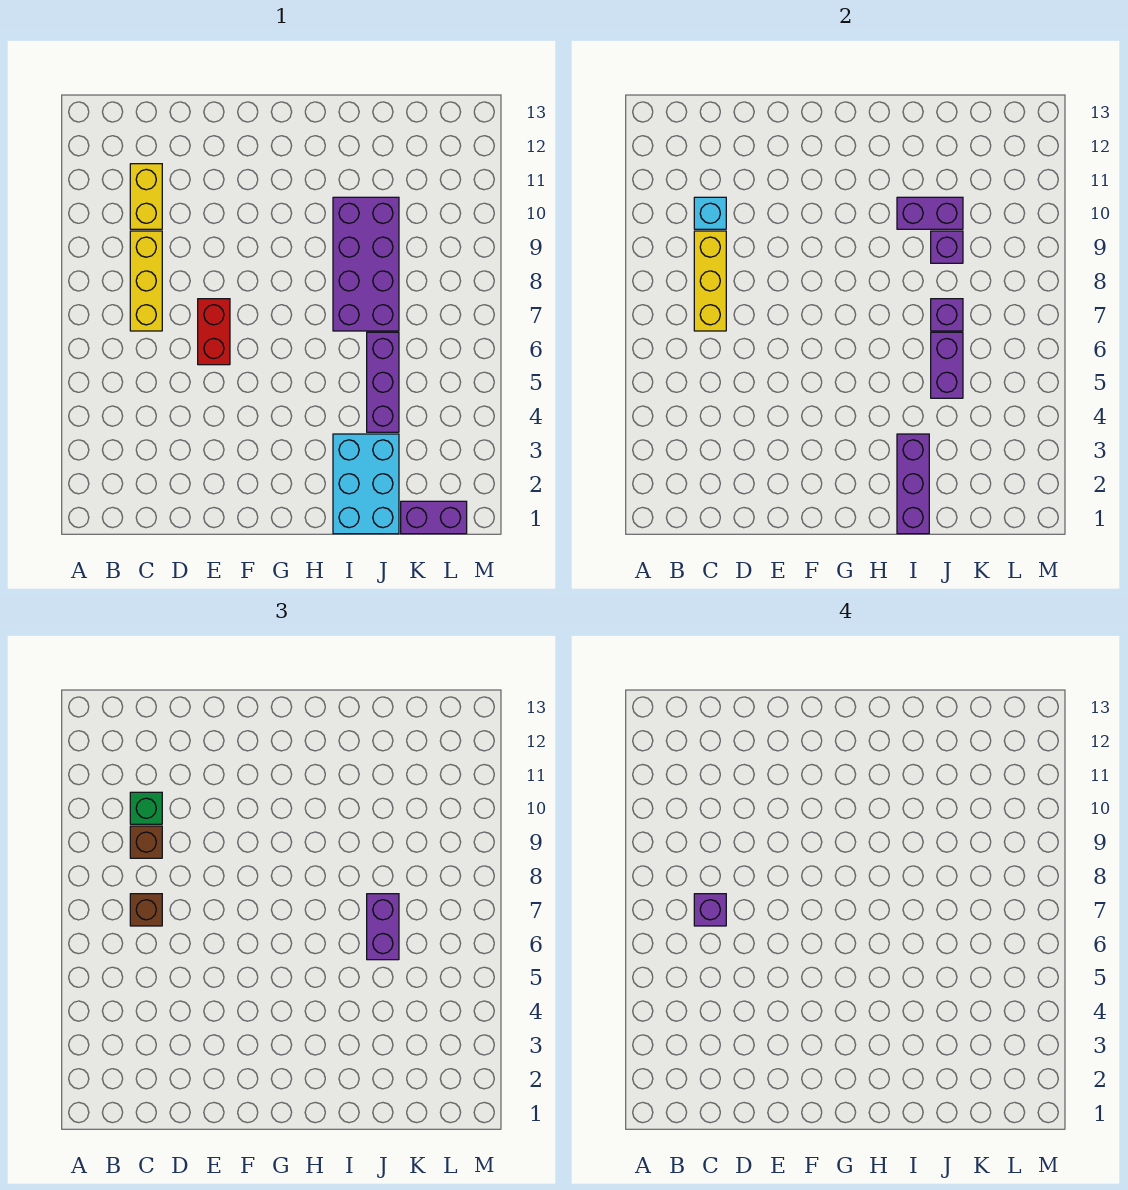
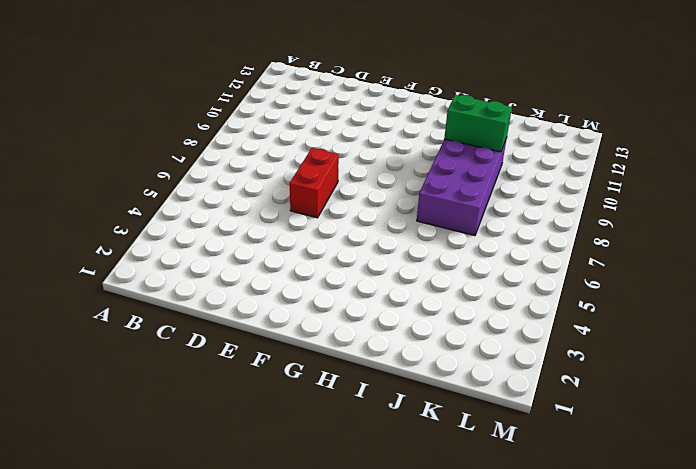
green brick I10:J10 level 2 -> purple brick I10:J10 level 2
none -> yellow brick C7:C9 level 1
none -> yellow brick C10:C11 level 1
none -> cyan brick I1:J3 level 1

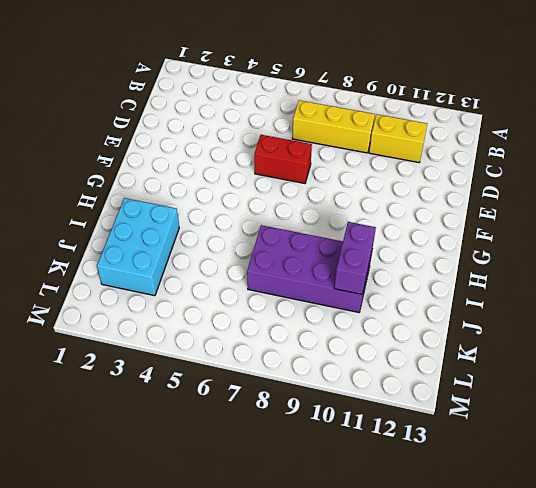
cyan brick I2:K3 level 1 -> cyan brick I1:J3 level 1
none -> purple brick J4:J6 level 1
none -> purple brick K1:L1 level 1
none -> yellow brick C7:C9 level 2

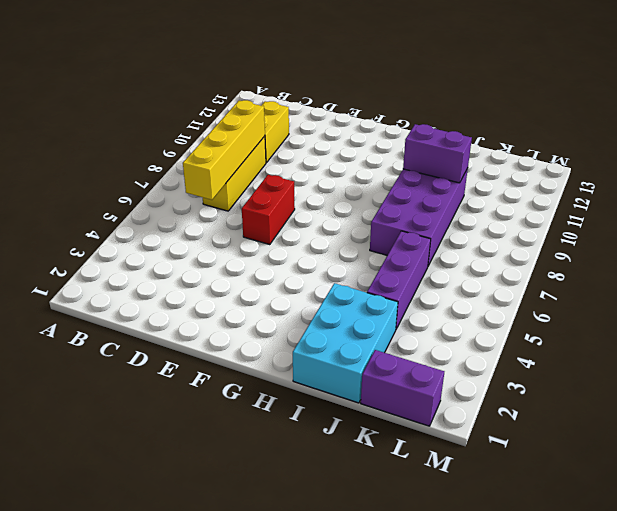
yellow brick C6:C9 level 2 -> yellow brick C7:C9 level 2
none -> cyan brick C10 level 2
none -> purple brick I1:I3 level 2
none -> purple brick J5:J6 level 2

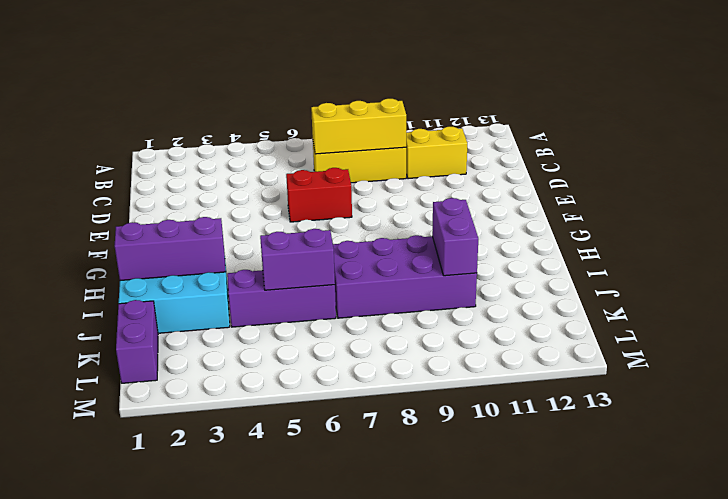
none -> cyan brick C10 level 2
none -> purple brick J7 level 2
none -> purple brick J9 level 2

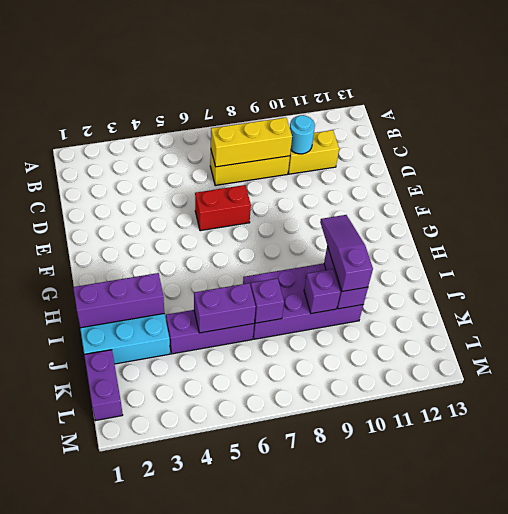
cyan round brick C10 level 2 -> cyan brick C10 level 2
purple slope H10:J10 level 3 top J -> none
none -> brown brick C7 level 3
none -> brown brick C9 level 3
none -> green brick C10 level 3

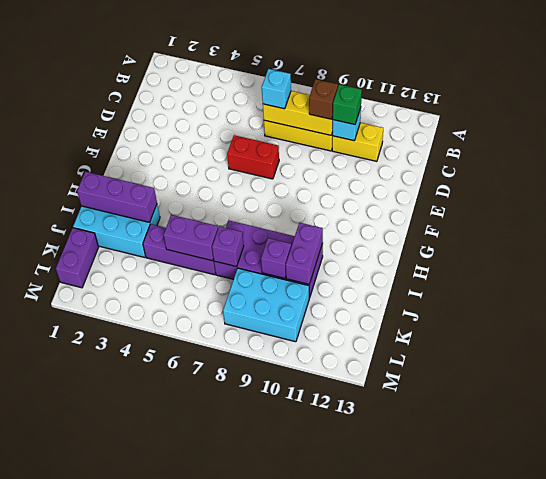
cyan brick C7 level 3 -> brown brick C7 level 3
cyan brick K8:L10 level 1 -> none
none -> purple brick J6:J7 level 3
none -> purple brick C7 level 4

